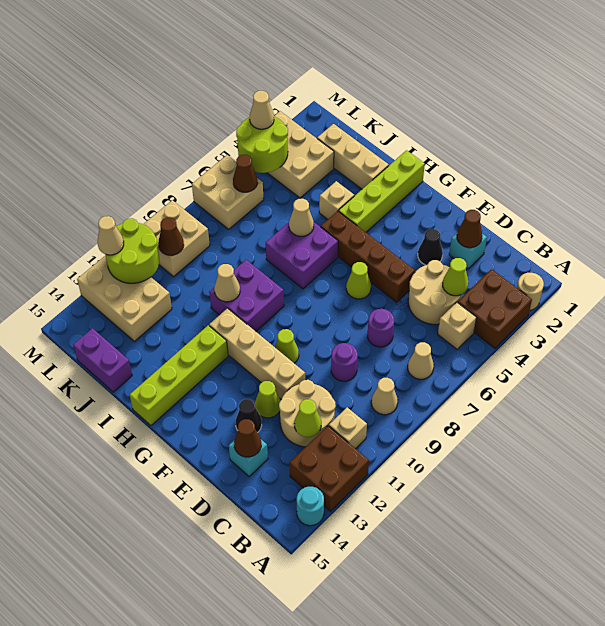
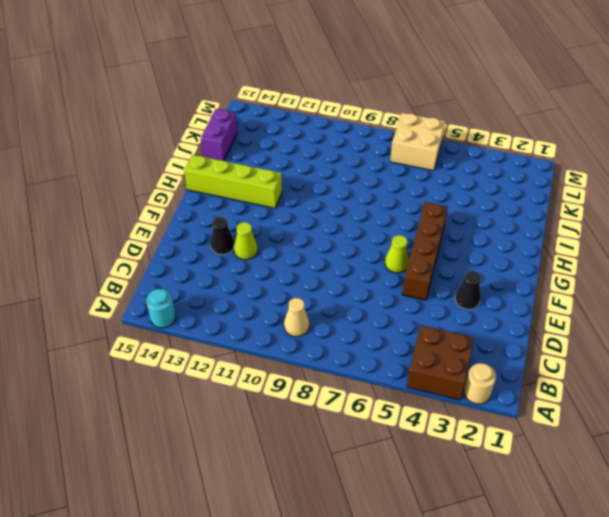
none -> brown brick A12:B13 level 1
none -> tan brick B5 level 1
none -> tan cone B7 level 1
none -> tan brick B11 level 1

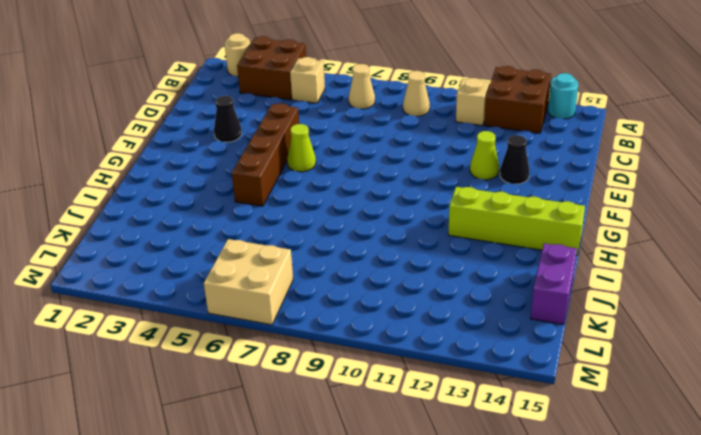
none -> tan round brick C4:D5 level 1
none -> tan round brick C11:D12 level 1
none -> cyan brick D2 level 1
none -> purple round brick D7 level 1

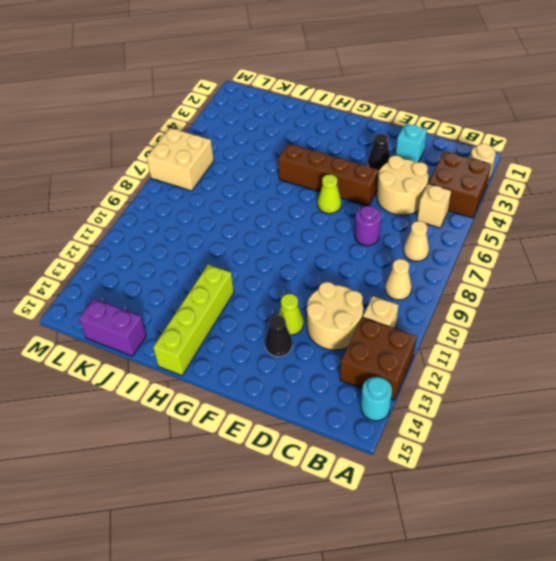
none -> purple round brick D9 level 1
none -> cyan brick D14 level 1
none -> tan brick E11:H11 level 1
none -> lime cone F10 level 1

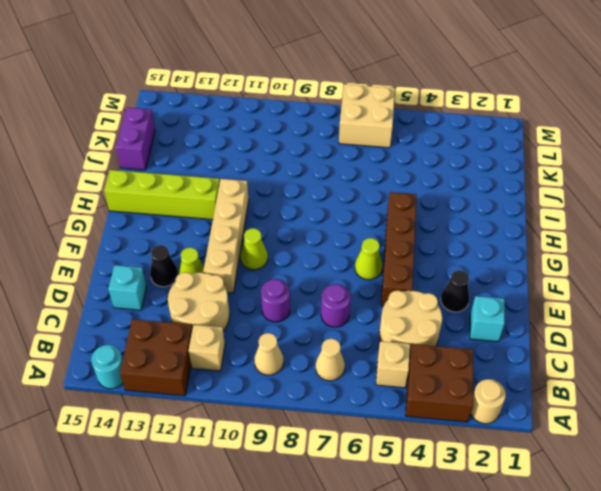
none -> lime brick H1:H4 level 1
none -> purple brick H6:I7 level 1
none -> purple brick H9:I10 level 1
none -> tan brick I2:K2 level 1

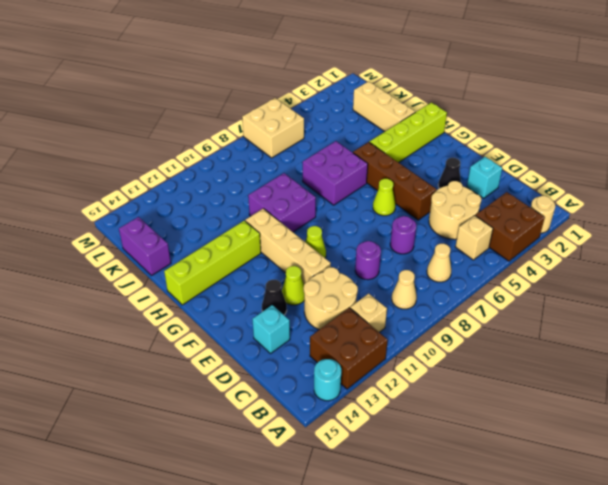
none -> tan brick I4 level 1
none -> tan brick K3:M4 level 1
none -> tan brick K12:M13 level 1
none -> tan brick L9:M10 level 1

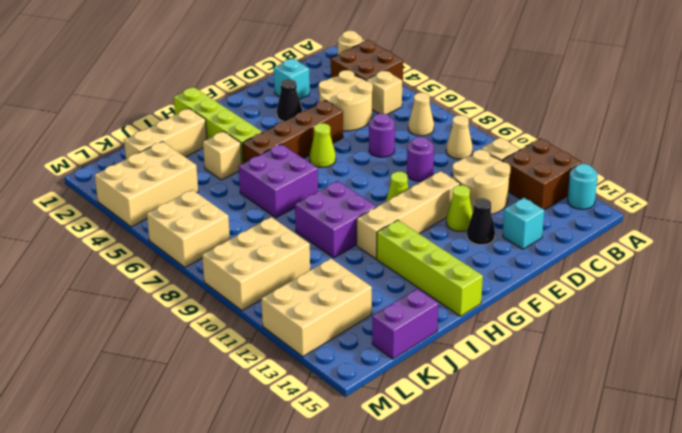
tan brick K9:M10 level 1 -> tan brick L9:M10 level 1
none -> lime cone C4 level 2
none -> lime cone C12 level 2
none -> brown cone D2 level 2
none -> brown cone D14 level 2

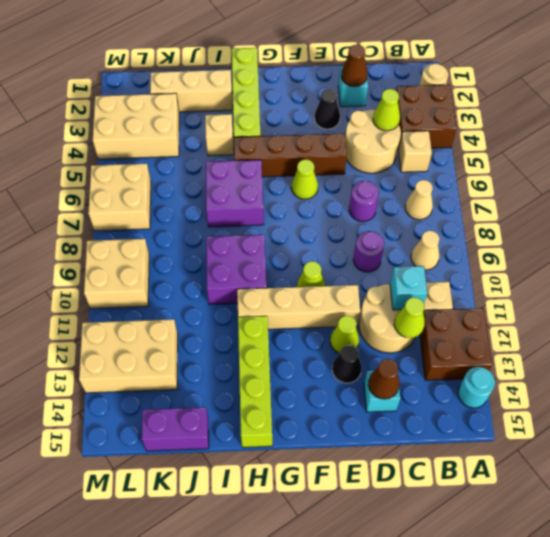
cyan brick C11 level 2 -> none
none -> tan cone I6 level 2
none -> tan cone I10 level 2
none -> lime round brick L4:M5 level 2
none -> brown cone L6 level 2

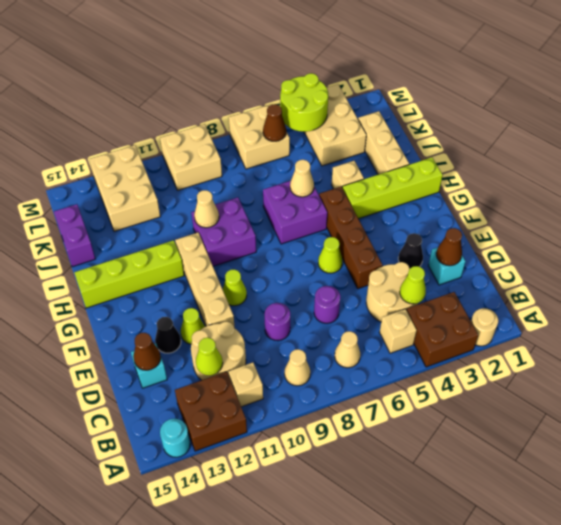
none -> brown cone L10 level 2
none -> lime round brick L11:M12 level 2
none -> tan cone M4 level 3
none -> tan cone M12 level 3

